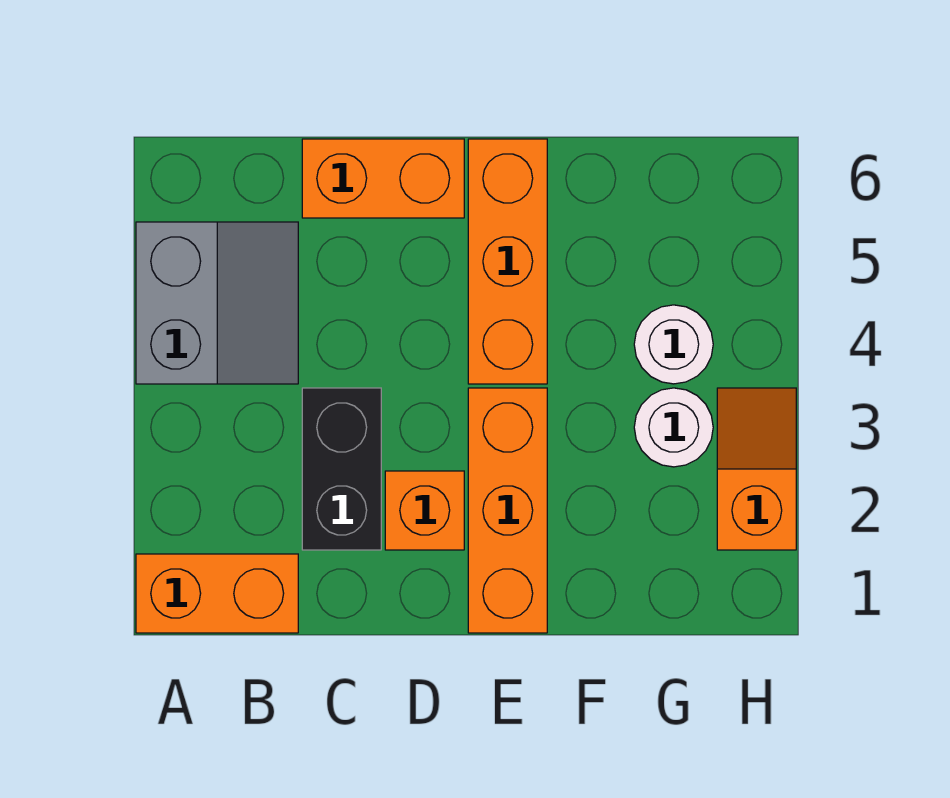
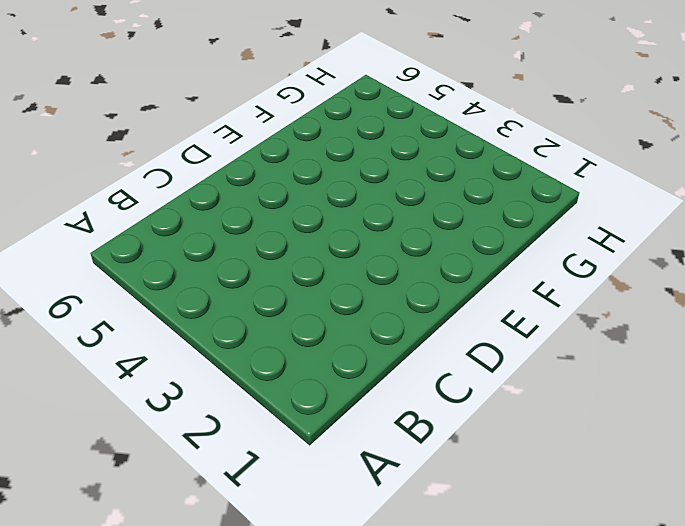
none -> orange brick A1:B1 level 1
none -> grey slope A4:B5 level 1 top A

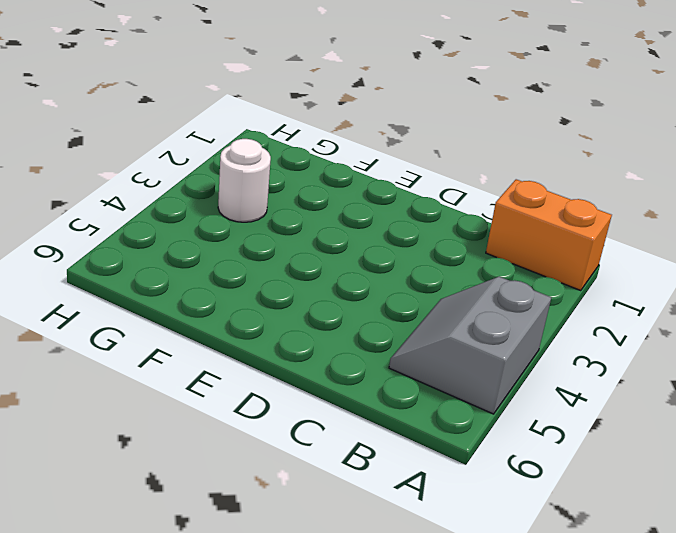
none -> black brick C2:C3 level 1
none -> orange brick C6:D6 level 1

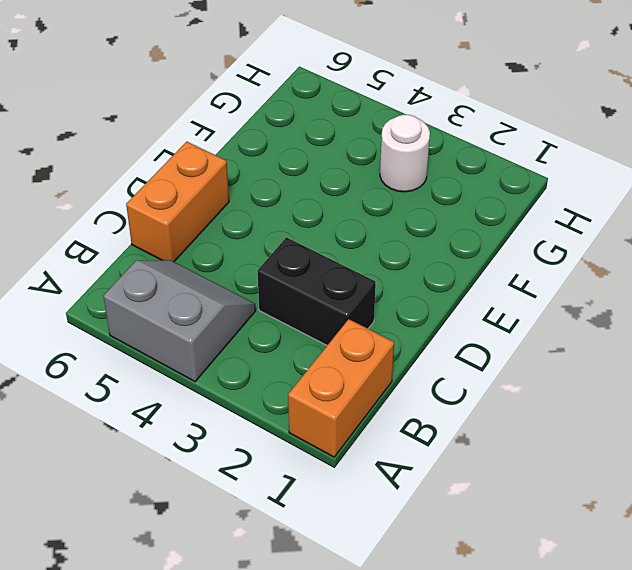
none -> orange brick D2 level 1
none -> orange brick E1:E3 level 1

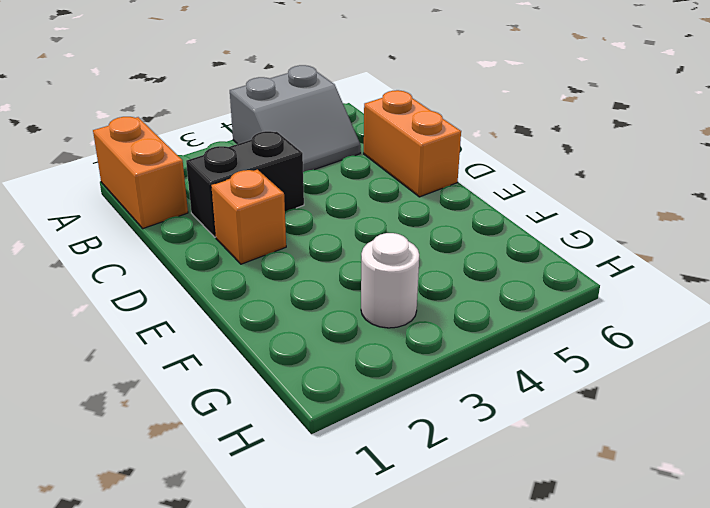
none -> orange brick E1:E3 level 1
none -> orange brick E4:E6 level 1

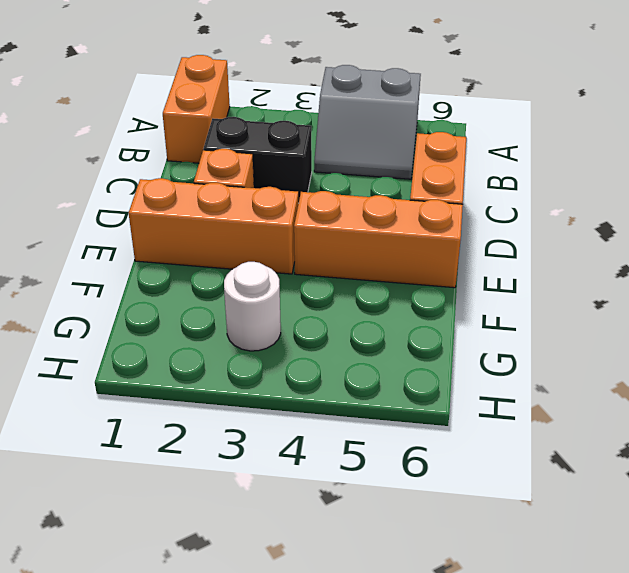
none -> white round brick G4 level 1
none -> orange slope H2:H3 level 1 top 2

